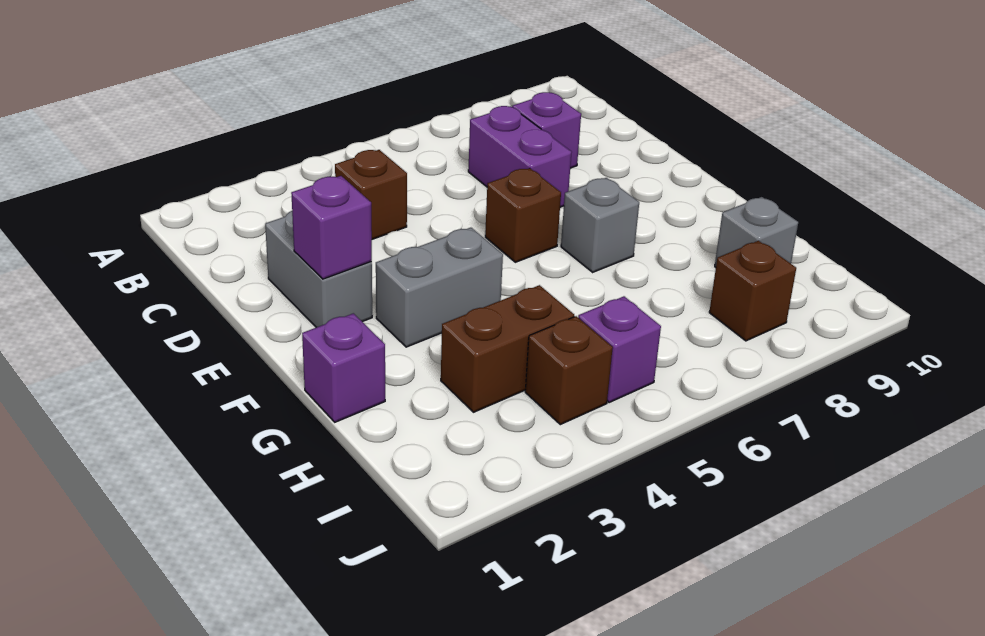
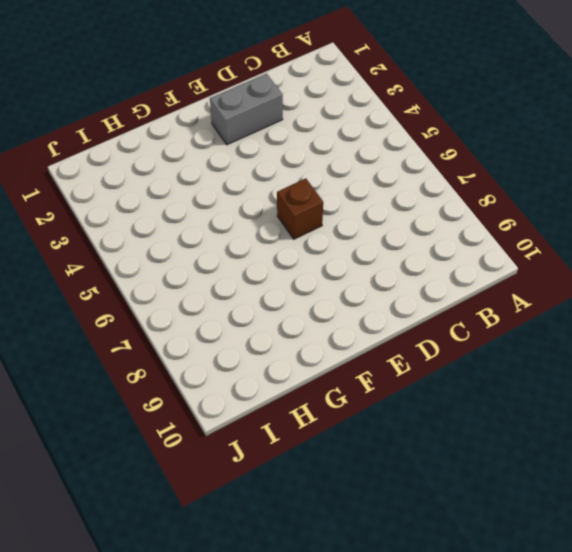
none -> brown brick C4 level 1
none -> purple brick C7:D7 level 1
none -> purple brick C8 level 1

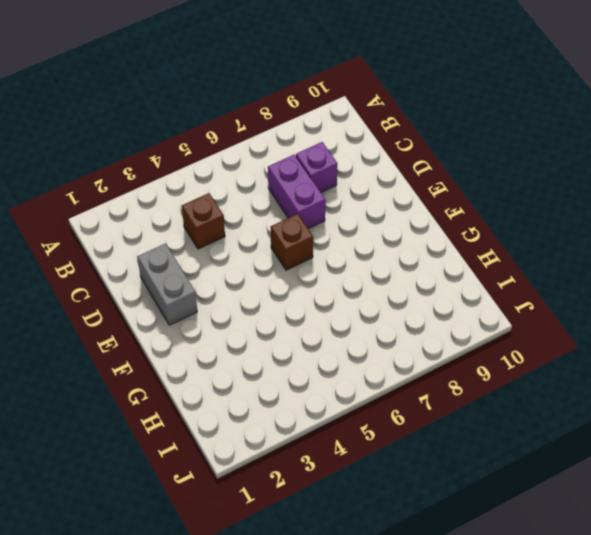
none -> grey brick F3:F4 level 1
none -> grey brick F7 level 1
none -> purple brick G1 level 1

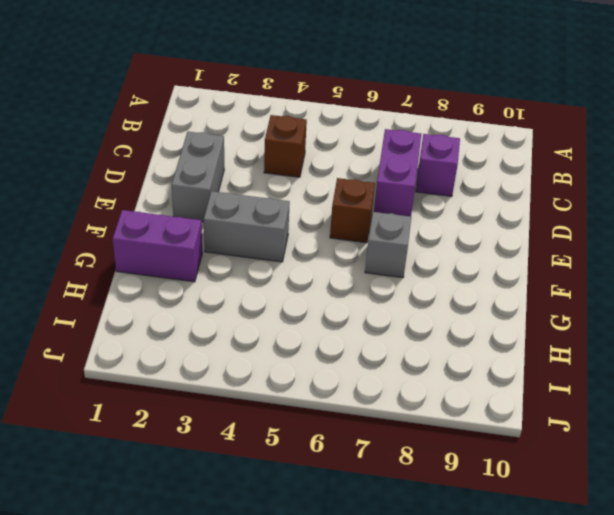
purple brick G1:G2 level 1 -> purple brick G1 level 1
none -> brown brick H3:H4 level 1
none -> grey brick H9 level 1
none -> brown brick I4 level 1

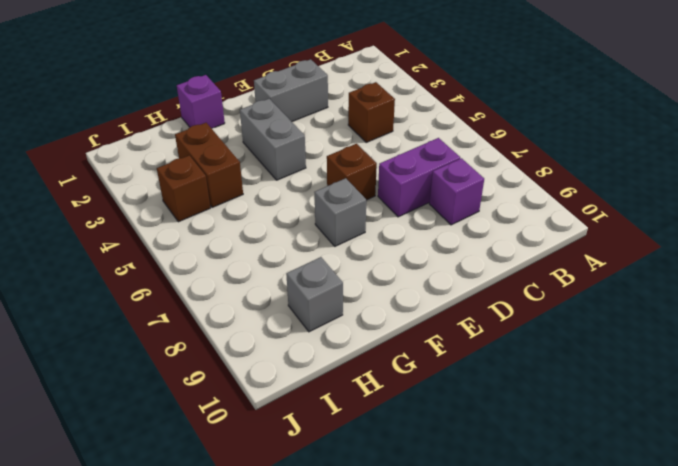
none -> purple brick I5 level 1
none -> brown brick I8 level 1
none -> purple brick E2 level 2

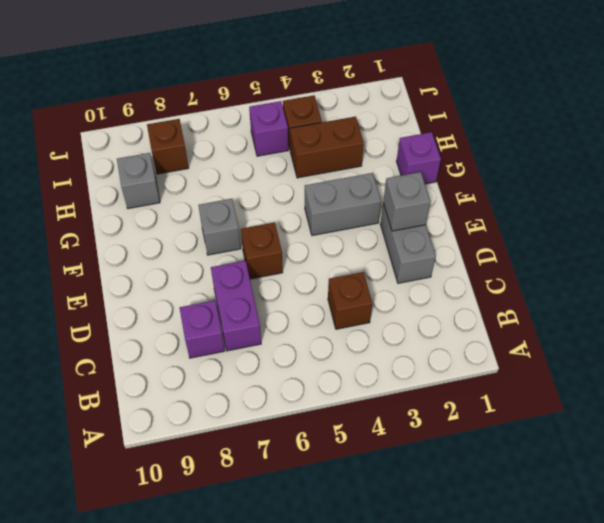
grey brick E2 level 2 -> purple brick E2 level 2

